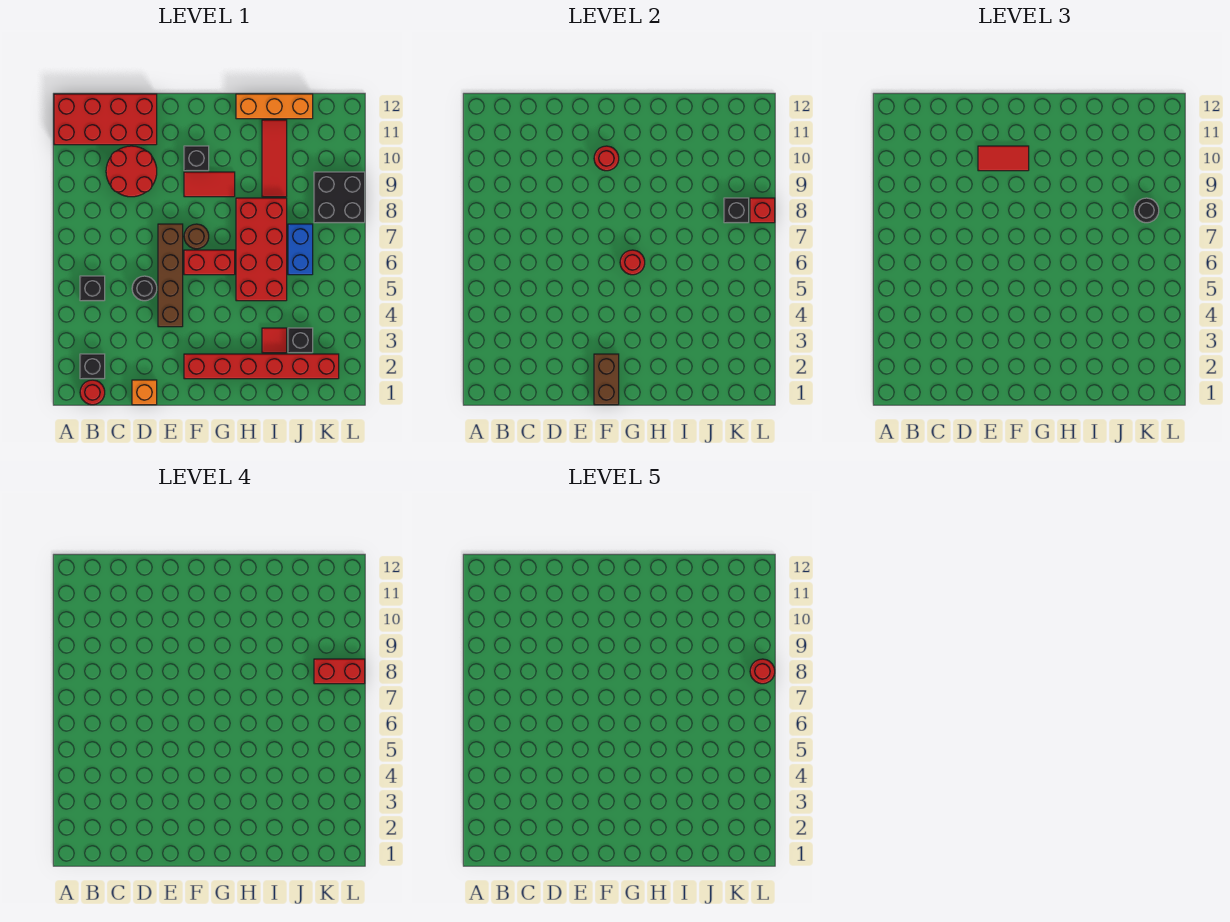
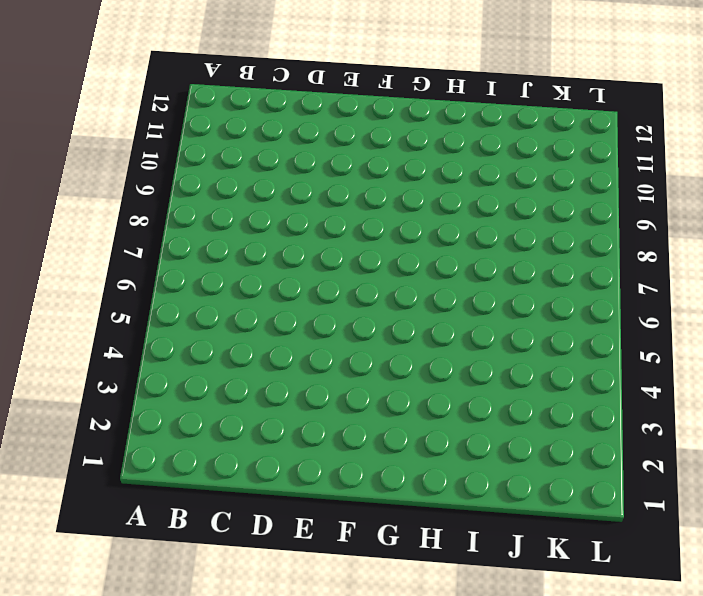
none -> red brick A11:D12 level 1
none -> red round brick B1 level 1
none -> black brick B2 level 1

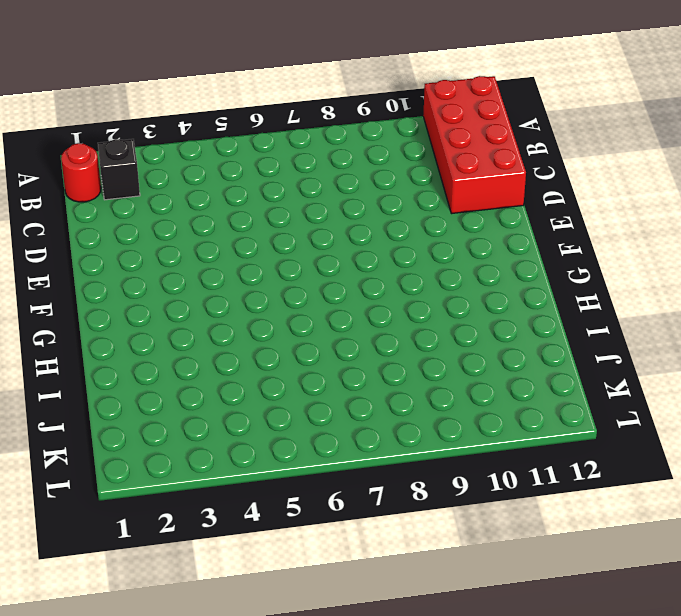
none -> black brick B5 level 1
none -> red round brick C9:D10 level 1
none -> orange brick D1 level 1

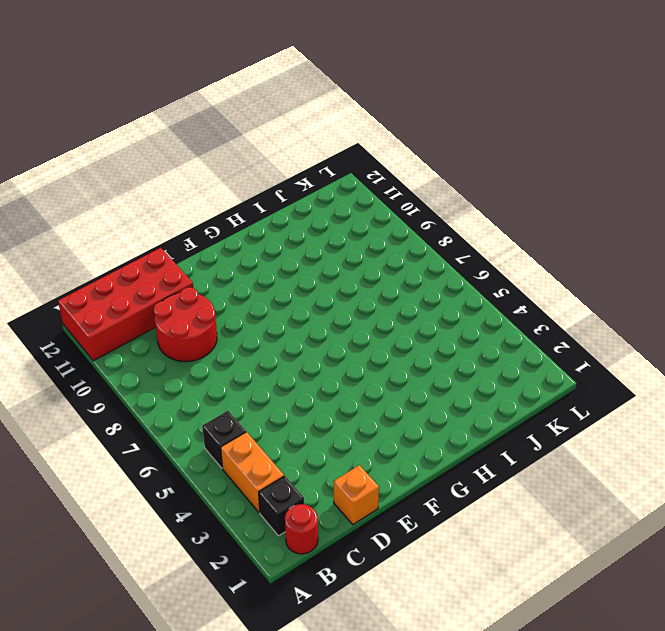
orange brick B3:B4 level 1 -> none
none -> black round brick D5 level 1
none -> brown brick E4:E7 level 1
none -> red brick F2:K2 level 1

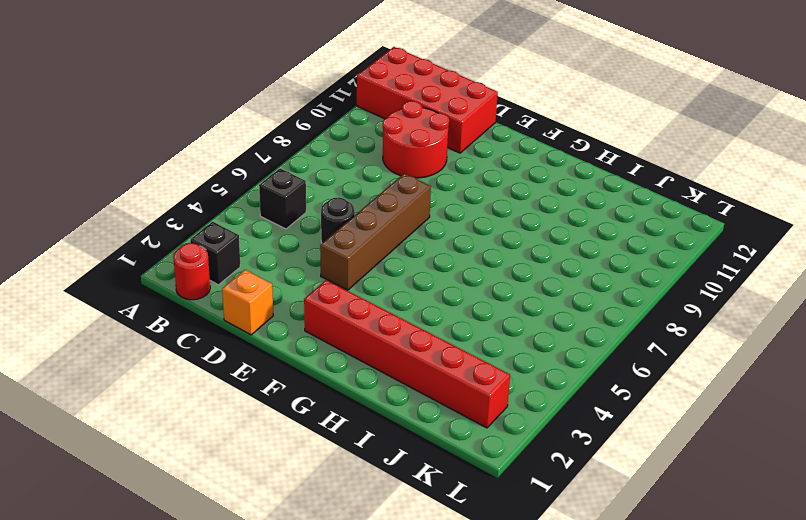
none -> red brick F6:G6 level 1
none -> brown round brick F7 level 1
none -> red tile F9:G9 level 1

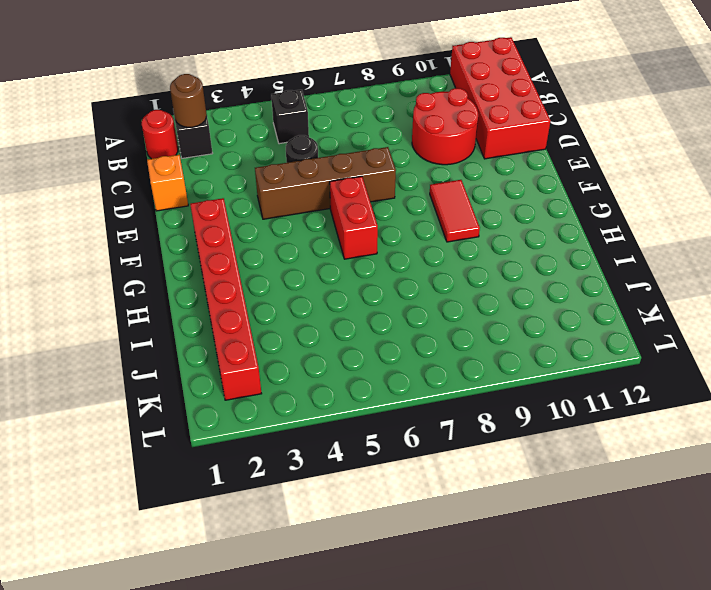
brown round brick B2 level 2 -> brown round brick F7 level 1
none -> black brick F10 level 1
none -> red brick H5:I8 level 1
none -> orange brick H12:J12 level 1

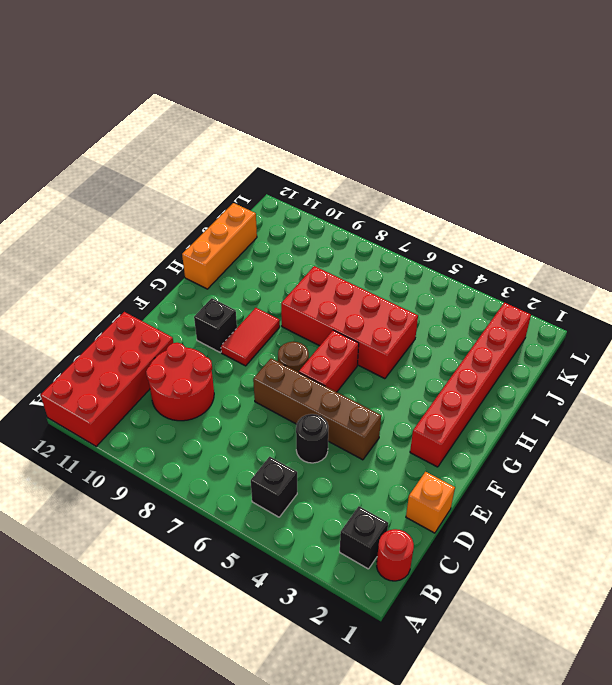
none -> red tile I3 level 1
none -> red tile I9:I11 level 1
none -> black brick J3 level 1

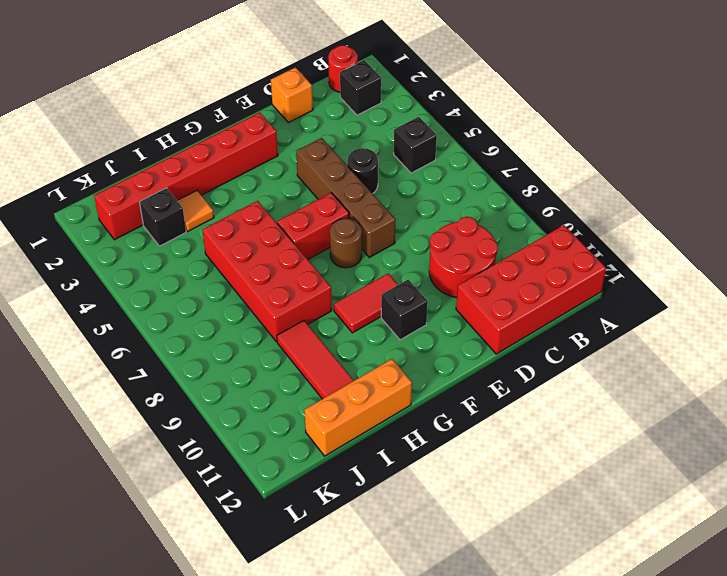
orange tile I3 level 1 -> red tile I3 level 1
none -> blue brick J6:J7 level 1
none -> black brick K8:L9 level 1
none -> brown brick F1:F2 level 2

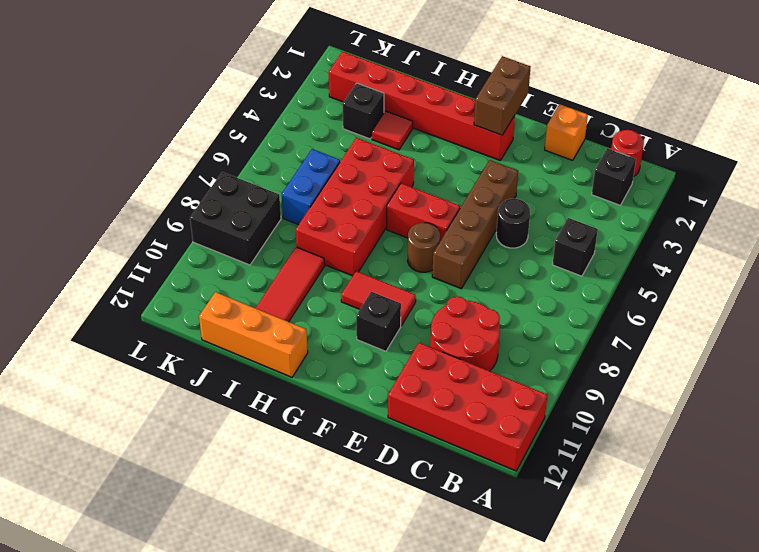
none -> red round brick F10 level 2
none -> red round brick G6 level 2
none -> black brick K8 level 2

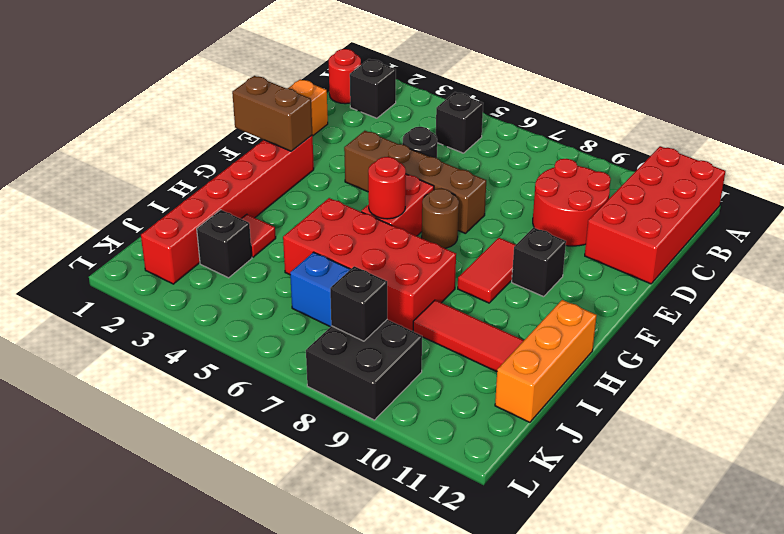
none -> red round brick F10 level 2
none -> red brick L8 level 2
none -> red tile E10:F10 level 3

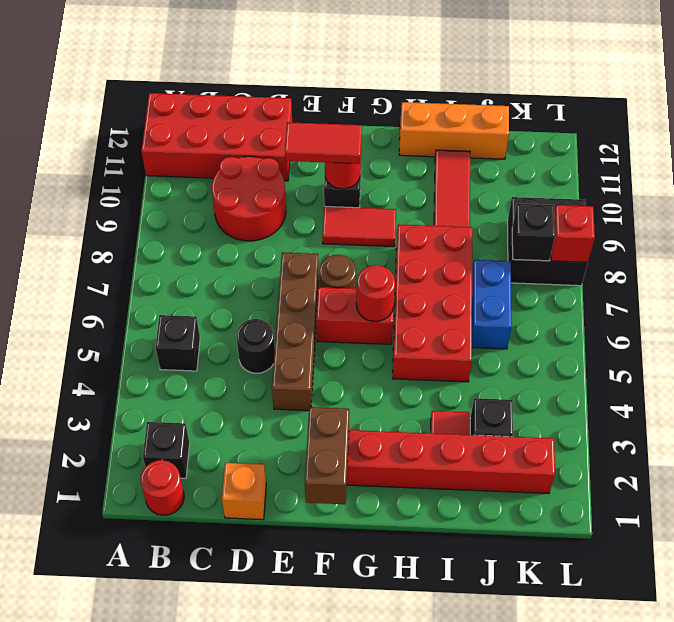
none -> black round brick K8 level 3
none -> red brick K8:L8 level 4
none -> red round brick L8 level 5

